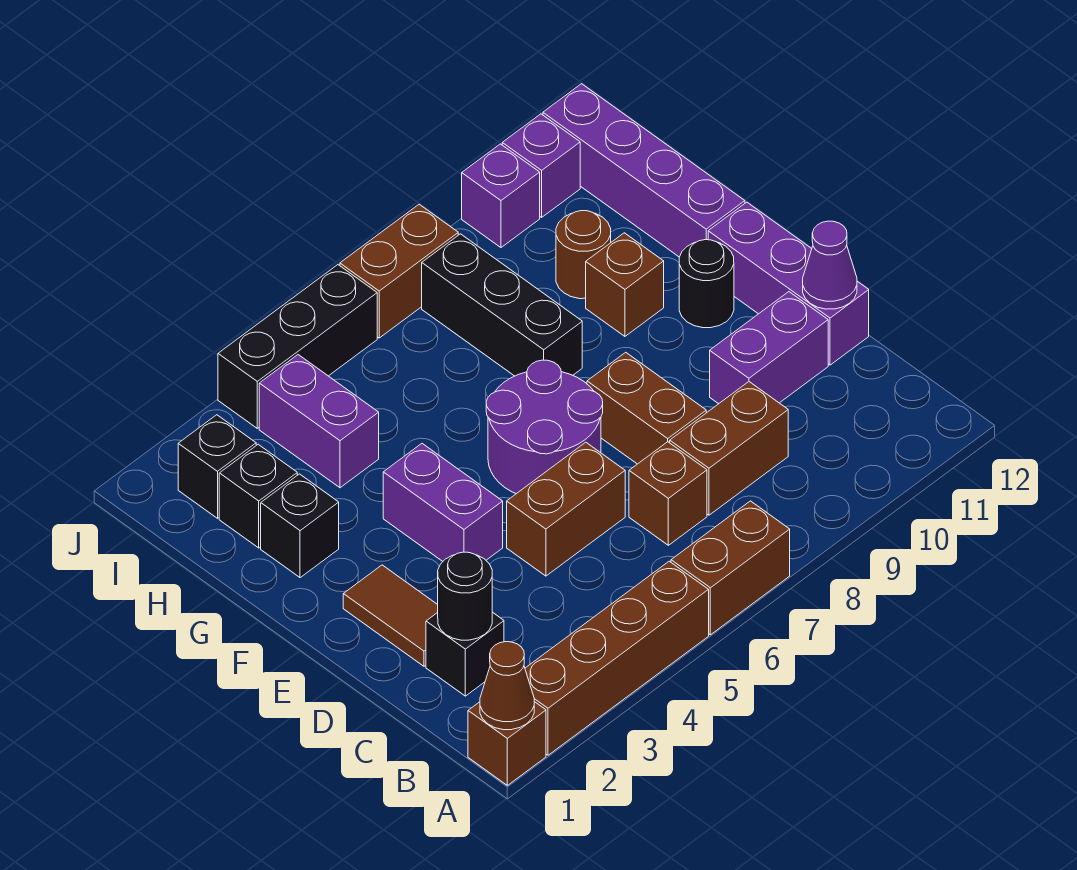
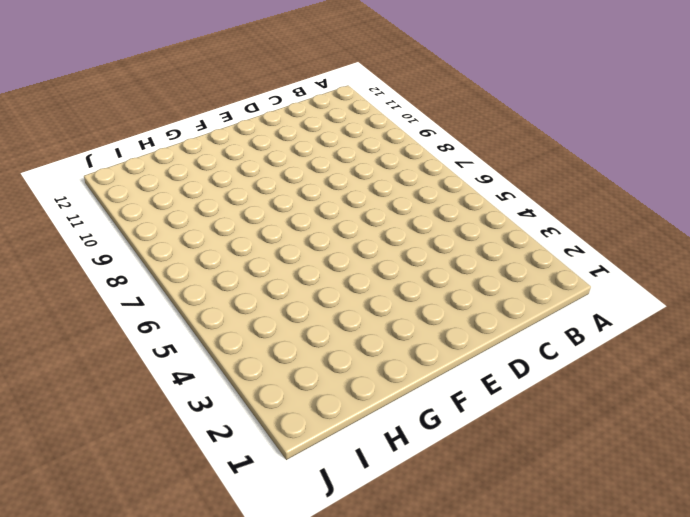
none -> brown brick A1 level 1
none -> brown brick A2:A5 level 1
none -> brown brick A6:A7 level 1

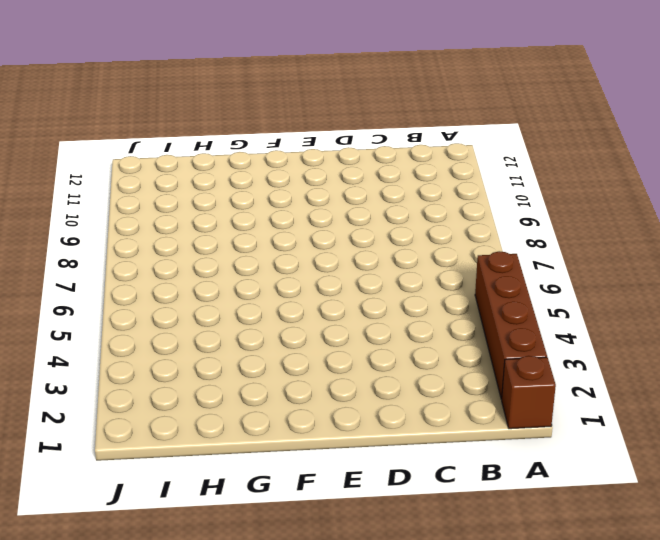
none -> brown brick A6:A7 level 1
none -> black brick C2 level 1
none -> brown brick C7 level 1

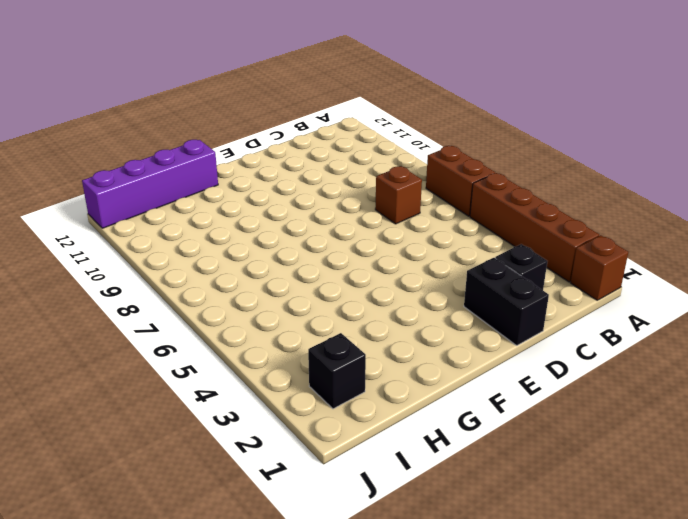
black brick D1:D2 level 1 -> brown tile D2:E2 level 1
none -> brown brick C8:C9 level 1
none -> brown brick D5:D6 level 1
none -> brown brick D8:E8 level 1

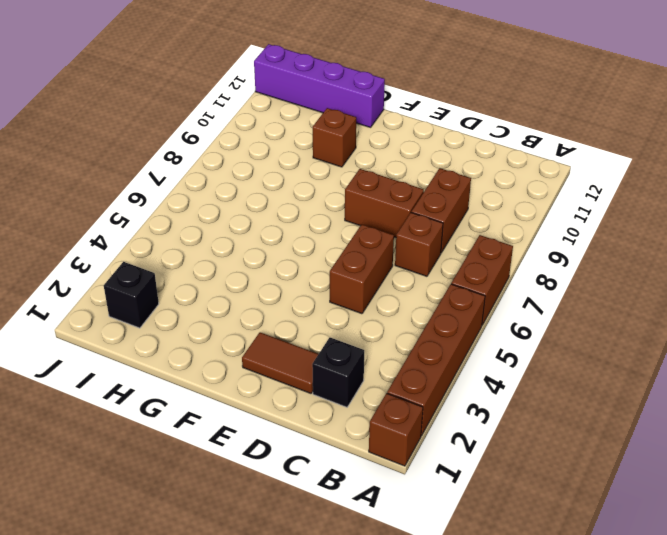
none -> purple brick D10:D11 level 1
none -> purple brick D12:F12 level 1
none -> purple brick E4:F4 level 1

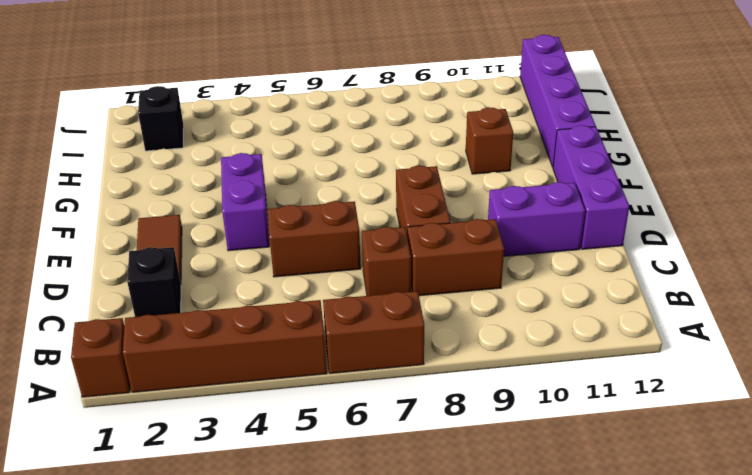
none -> purple round brick E6:F7 level 1
none -> black round brick F11 level 1
none -> black brick G2 level 1

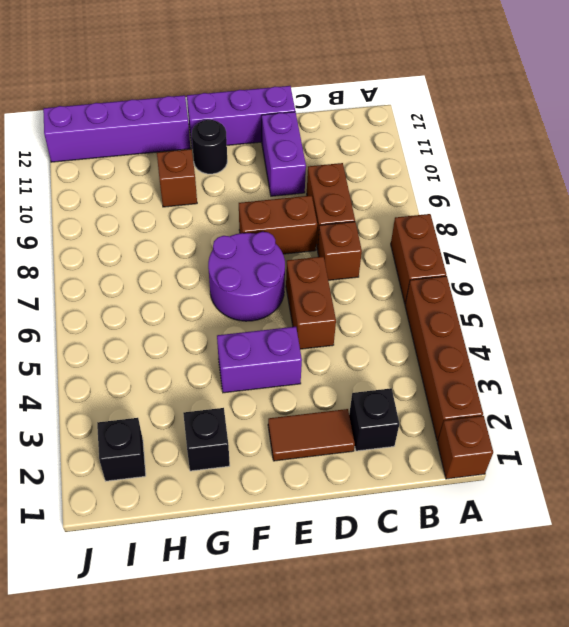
none -> black brick G8:I8 level 1
none -> black brick H2 level 1
none -> purple brick H4:I4 level 1

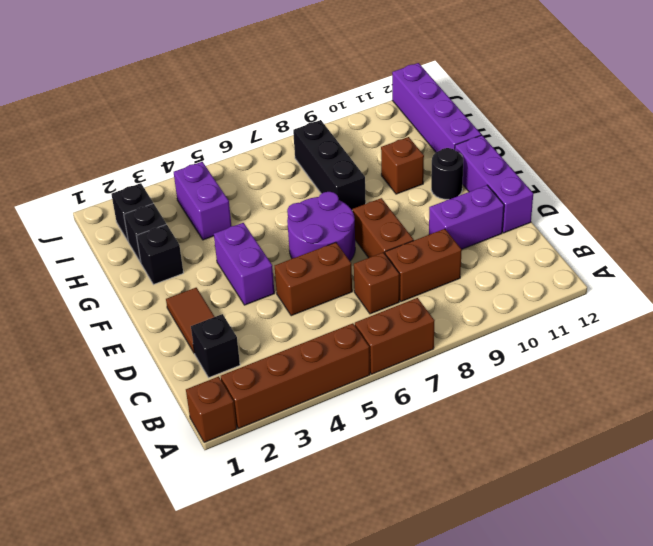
none -> brown round brick H10 level 1
none -> black brick J4:J6 level 1
none -> brown brick J7:J8 level 1

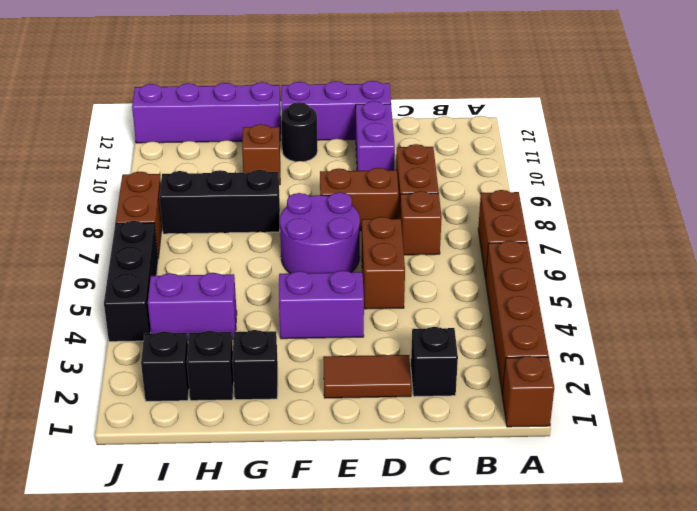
none -> brown round brick H10 level 1
none -> purple brick J10 level 1
none -> purple brick J11 level 1

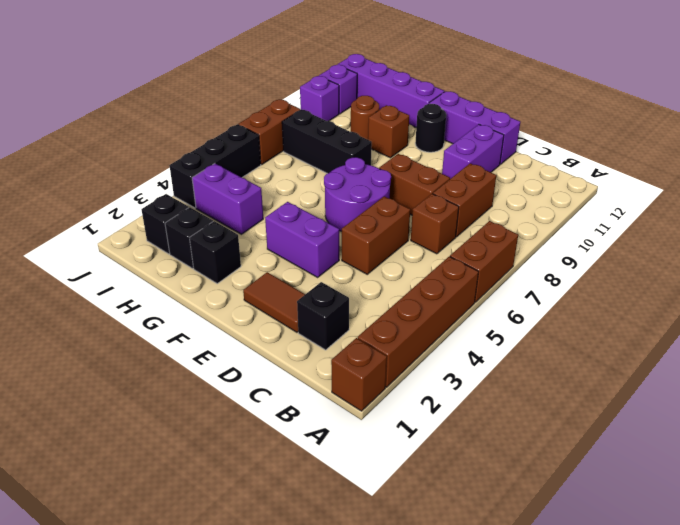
none -> brown cone A1 level 2
none -> black round brick C2 level 2
none -> purple cone D12 level 2

